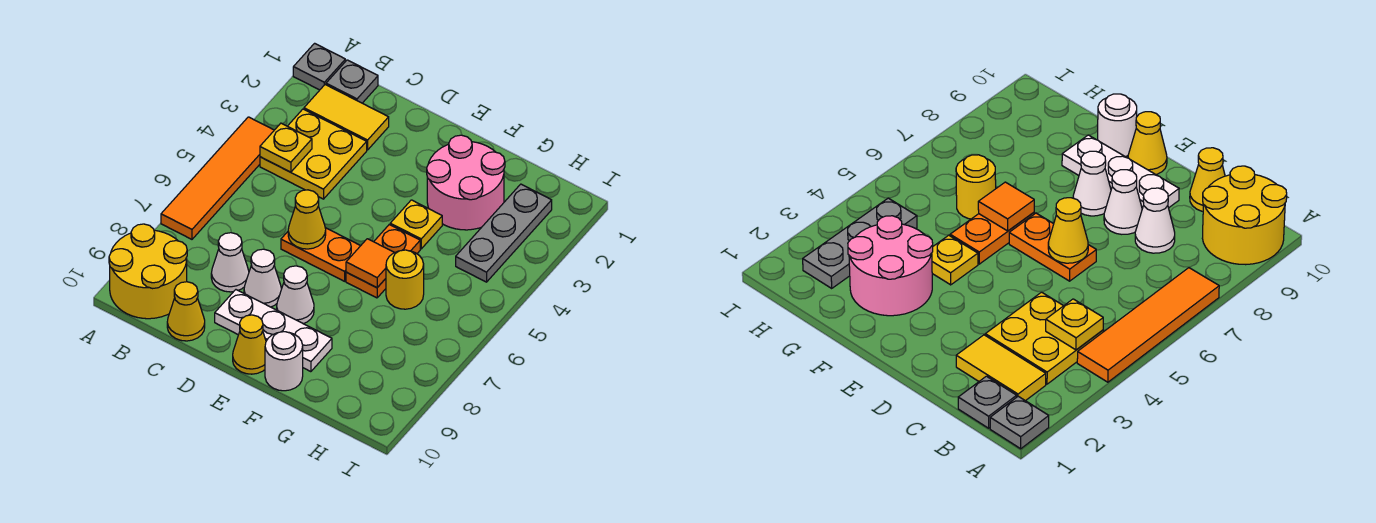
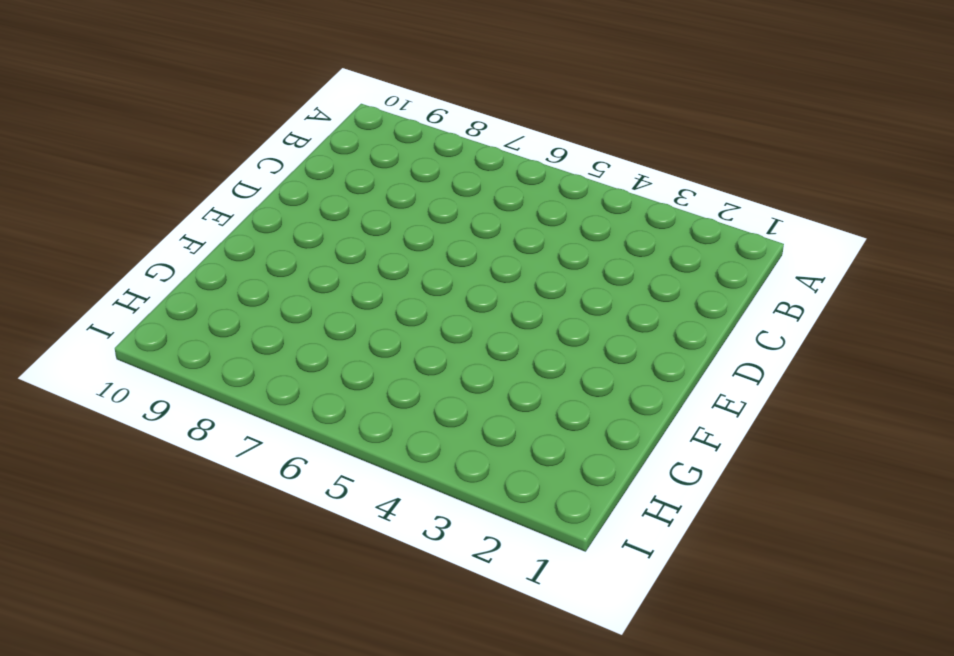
none -> grey plate A1 level 1
none -> orange tile A4:A7 level 1
none -> yellow round brick A9:B10 level 1

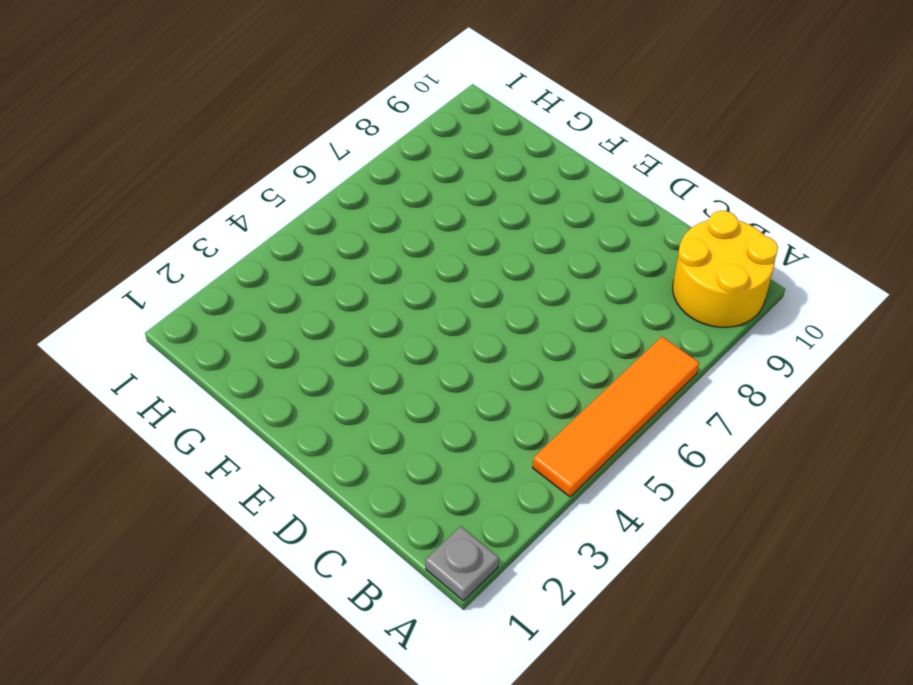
none -> grey plate B1 level 1
none -> yellow tile B2:C2 level 1
none -> yellow plate B3:C4 level 1

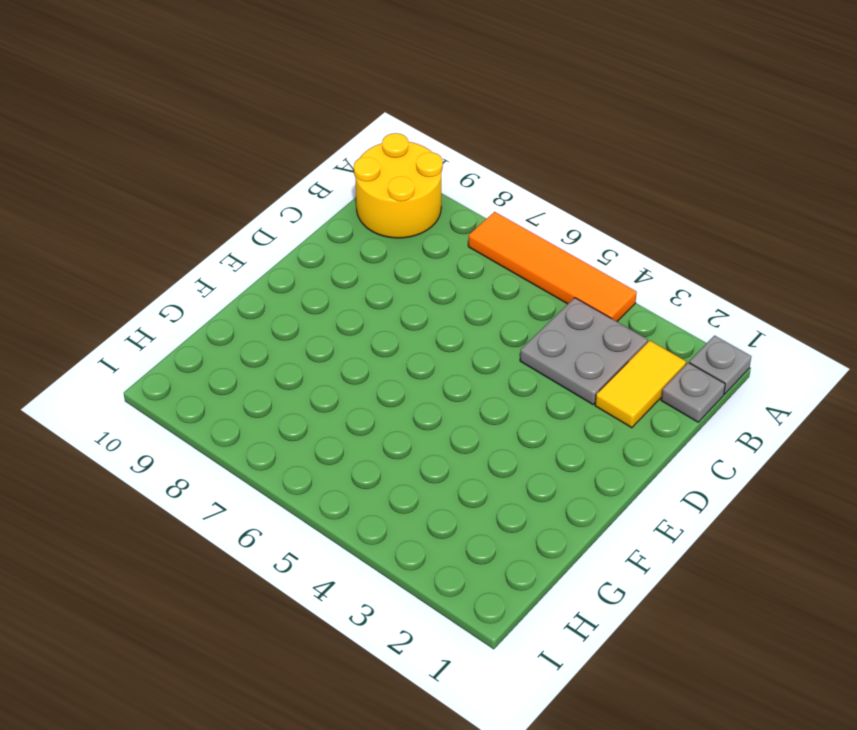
grey plate B3:C4 level 1 -> yellow plate B3:C4 level 1
none -> white cone C8 level 1
none -> yellow cone C10 level 1
none -> orange plate D6:E6 level 1

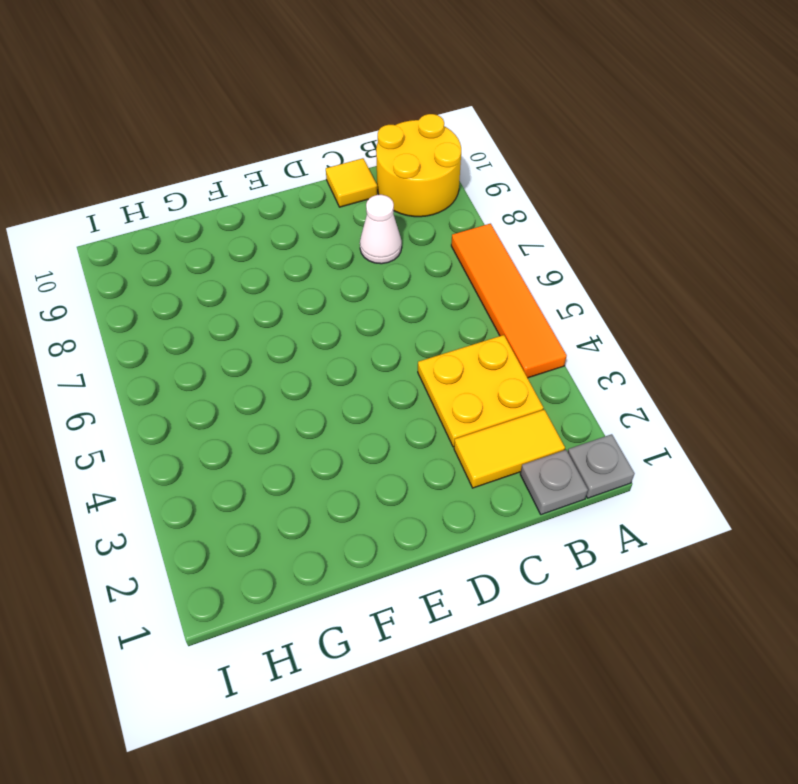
yellow tile C10 level 1 -> yellow cone C10 level 1
none -> orange plate D6:E6 level 1
none -> white cone D8 level 1
none -> white plate D9:F9 level 1

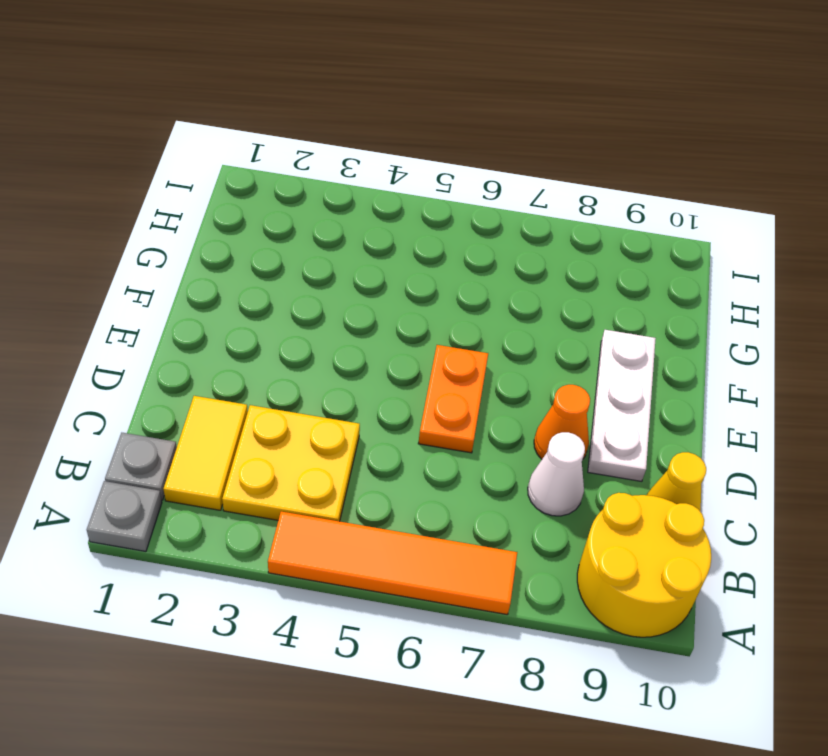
orange cone D8 level 1 -> white cone D8 level 1
none -> white cone E8 level 1
none -> yellow cone E10 level 1
none -> pink round brick F2:G3 level 1

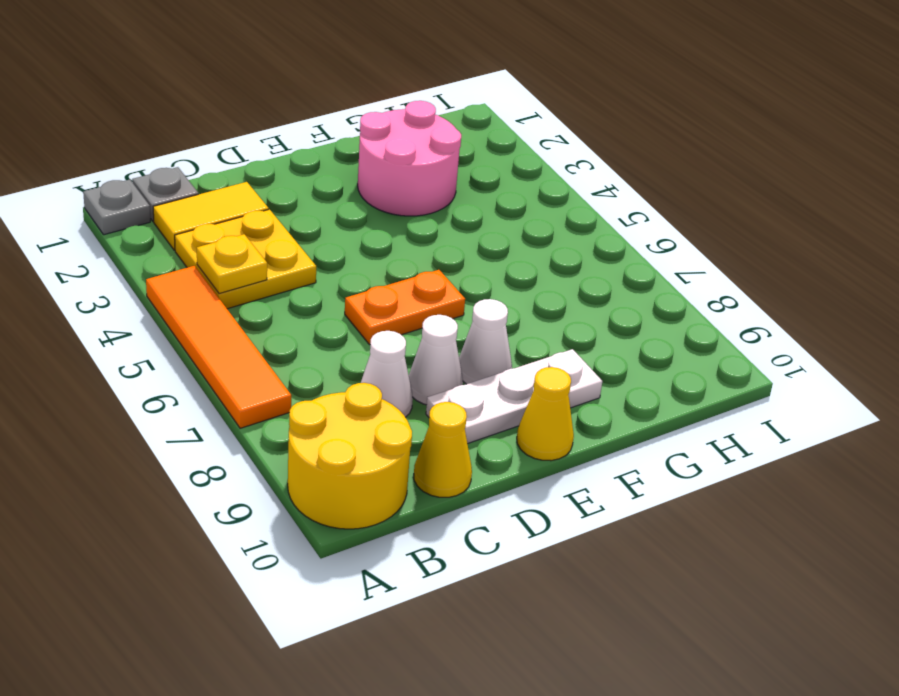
none -> yellow plate F4 level 1
none -> orange plate F5:F6 level 1
none -> white round brick F10 level 1

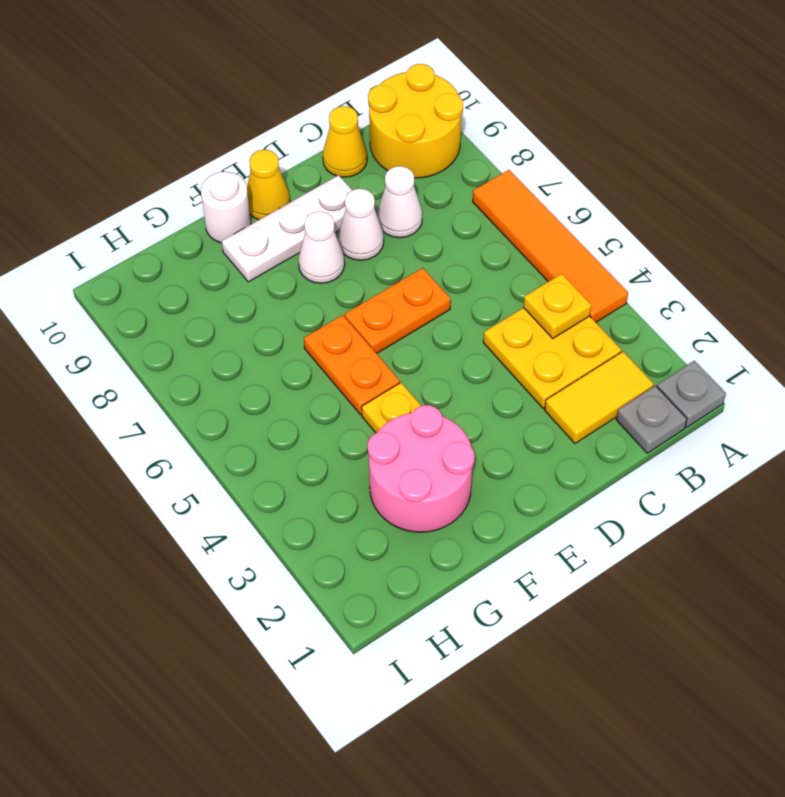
none -> yellow round brick G6 level 1
none -> grey plate H2:H4 level 1
none -> yellow cone D6 level 2

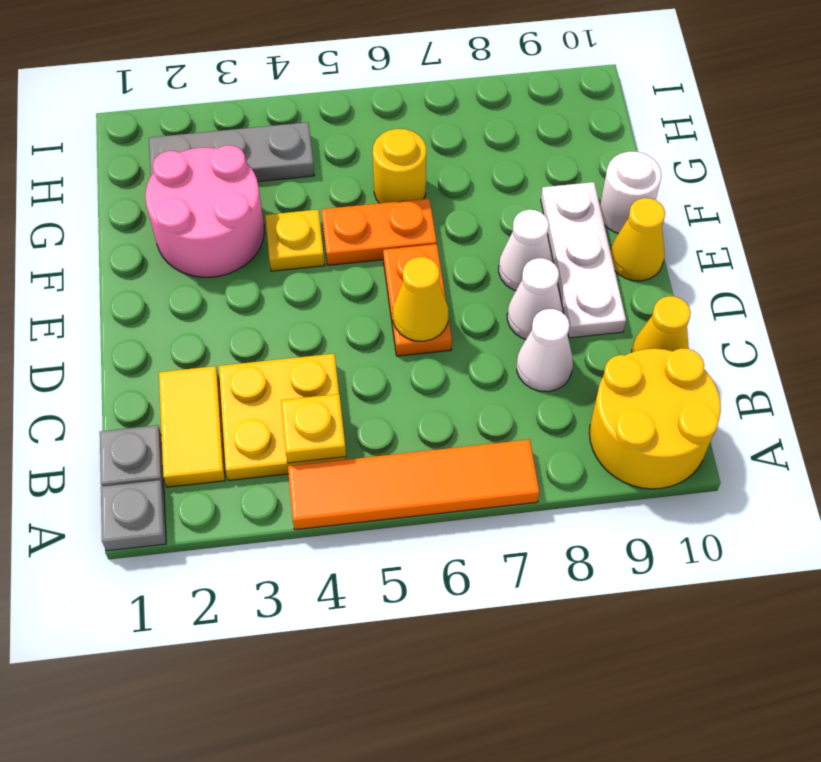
none -> orange tile F6 level 2

